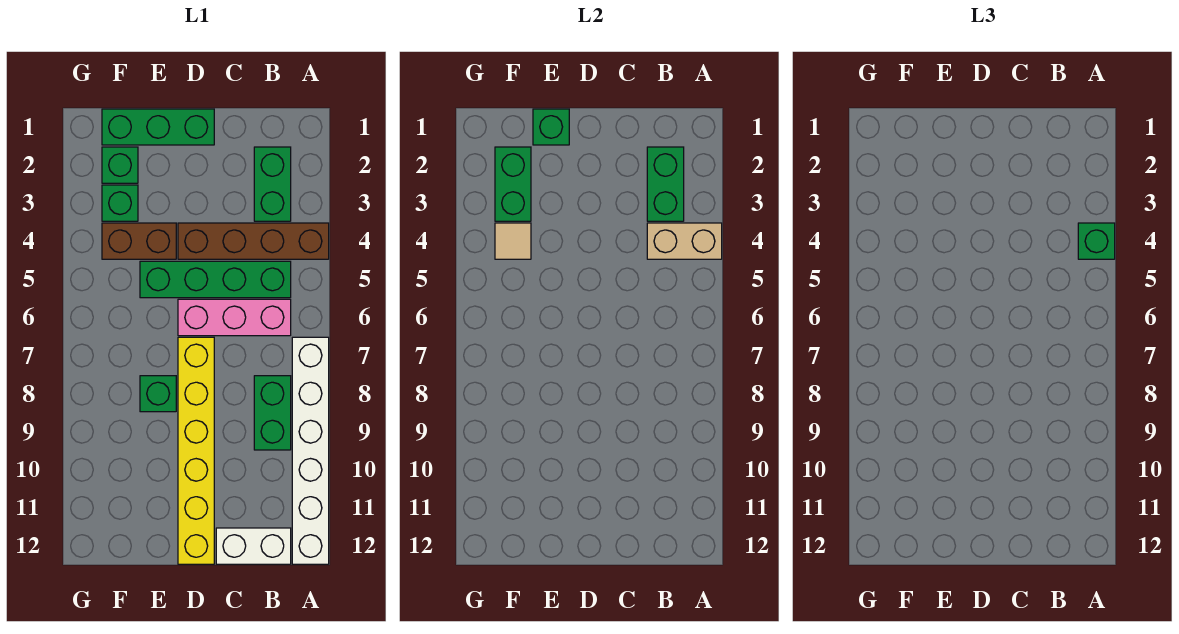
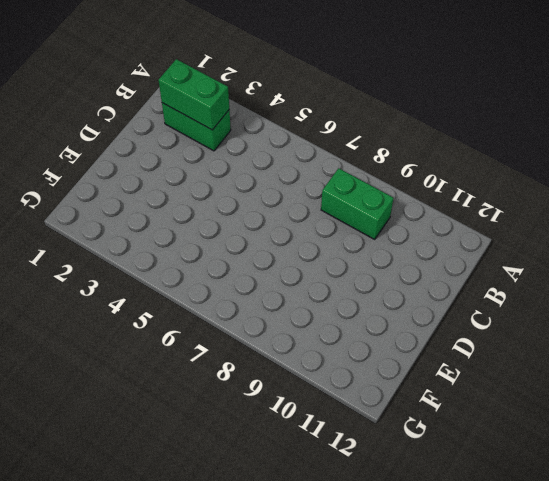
none -> brown brick A4:D4 level 1
none -> white brick A7:A12 level 1
none -> green brick B5:E5 level 1

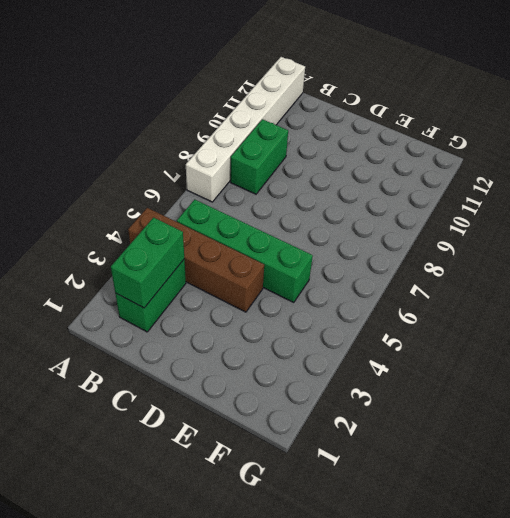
none -> pink brick B6:D6 level 1
none -> white brick B12:C12 level 1
none -> green brick D1:F1 level 1

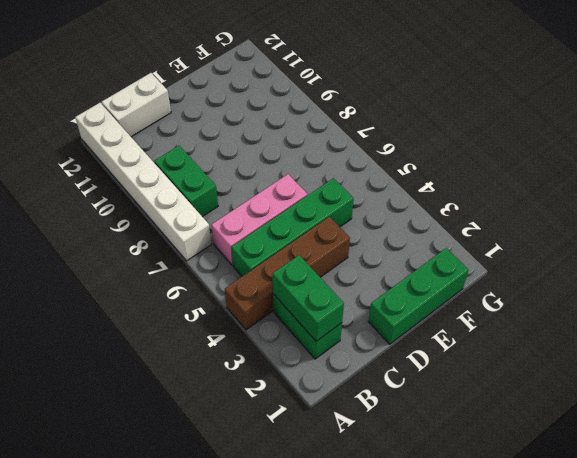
none -> yellow brick D7:D12 level 1
none -> brown brick E4:F4 level 1
none -> green brick E8 level 1

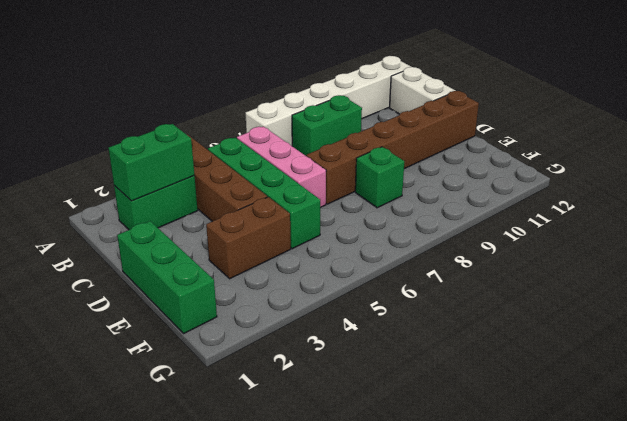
brown brick D7:D12 level 1 -> yellow brick D7:D12 level 1
brown brick E3:E4 level 1 -> brown brick E4:F4 level 1
none -> green brick F2 level 1
none -> green brick F3 level 1
none -> tan brick A4:B4 level 2

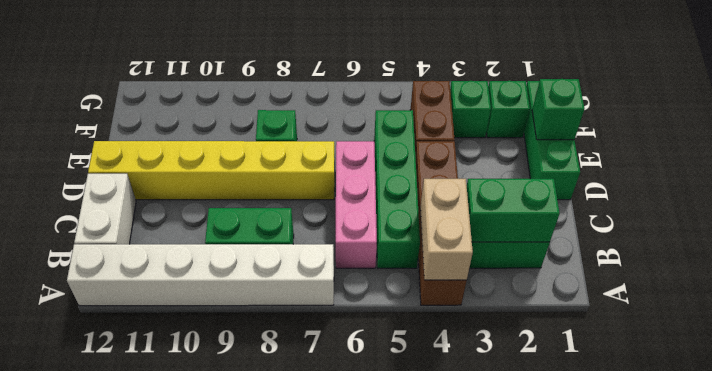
none -> green brick F2:F3 level 2
none -> tan tile F4 level 2
none -> green brick A4 level 3

